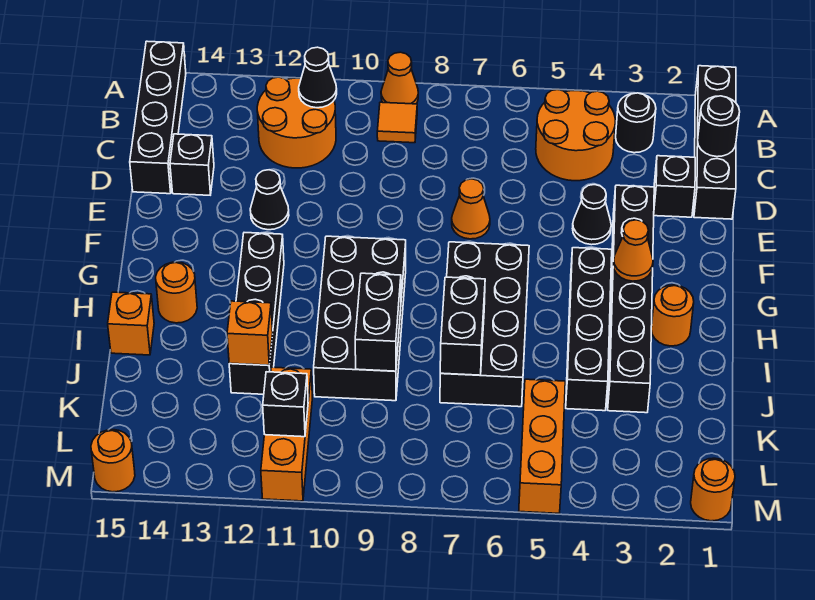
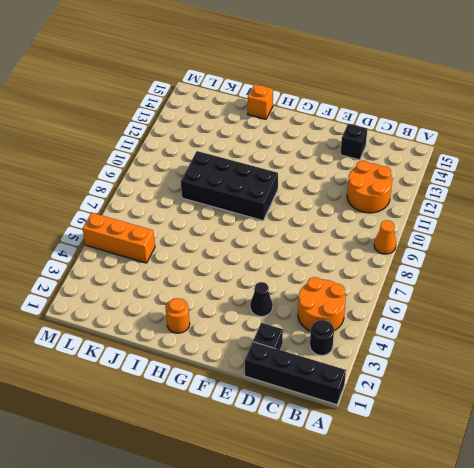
none -> black brick A15:D15 level 1
none -> orange tile B9 level 1
none -> black brick E3:J3 level 1
none -> orange cone E7 level 1

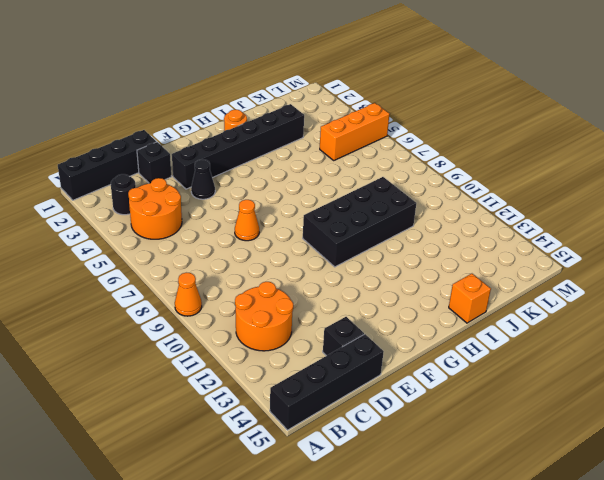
none -> orange tile B9 level 1
none -> black cone E12 level 1
none -> black brick G4:J4 level 1
none -> black brick G6:J7 level 1

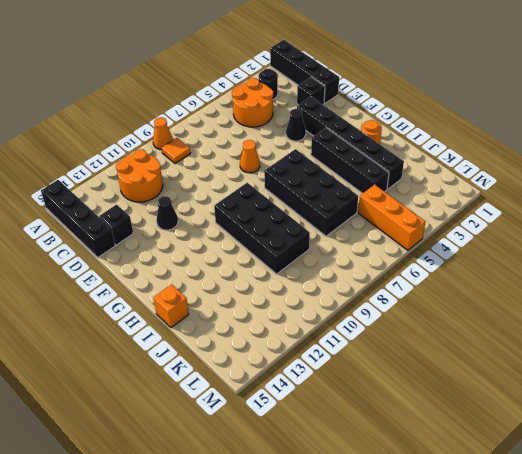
none -> black brick G12:J12 level 1
none -> orange round brick H14 level 1
none -> orange brick K11:M11 level 1
none -> orange round brick M1 level 1

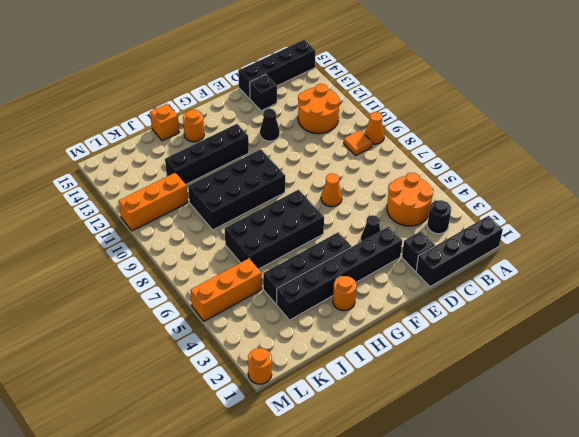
none -> orange round brick M15 level 1
none -> black cone B11 level 2
none -> black round brick C1 level 2
none -> orange cone G3 level 2

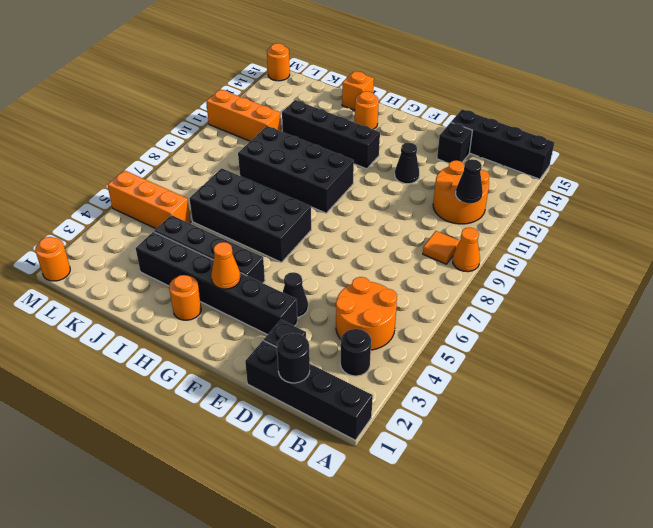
none -> orange cone E7 level 1
none -> black brick I7:J7 level 2
none -> black brick I9:J9 level 2
none -> orange brick J12 level 2

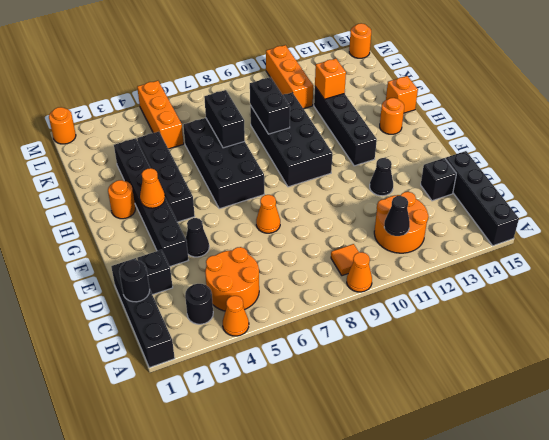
orange cone A4 level 1 -> none
none -> black brick L11 level 2

